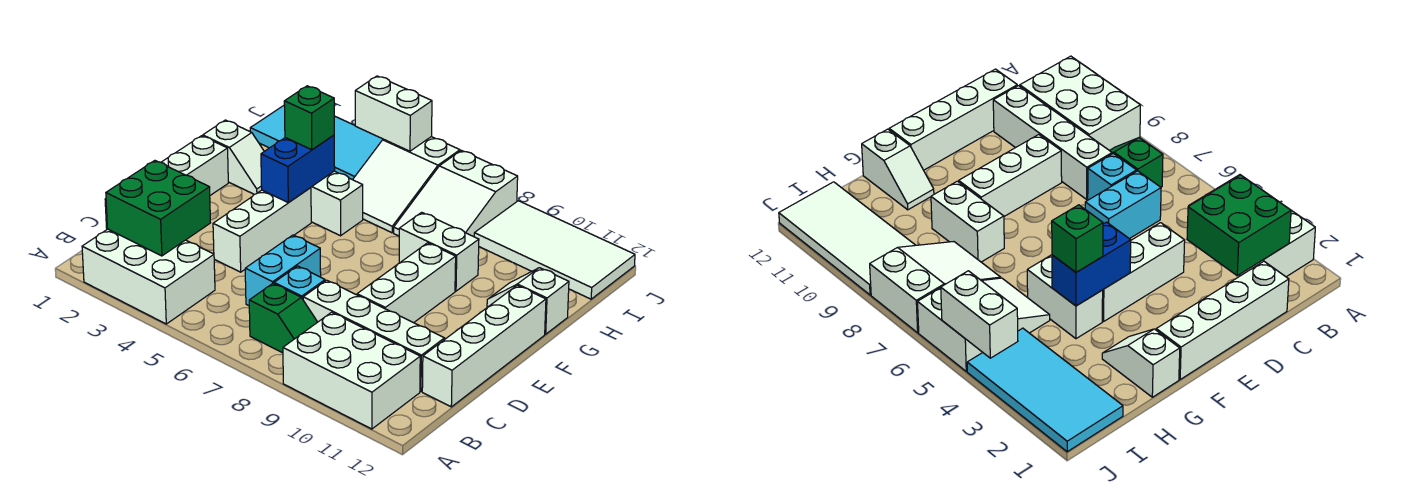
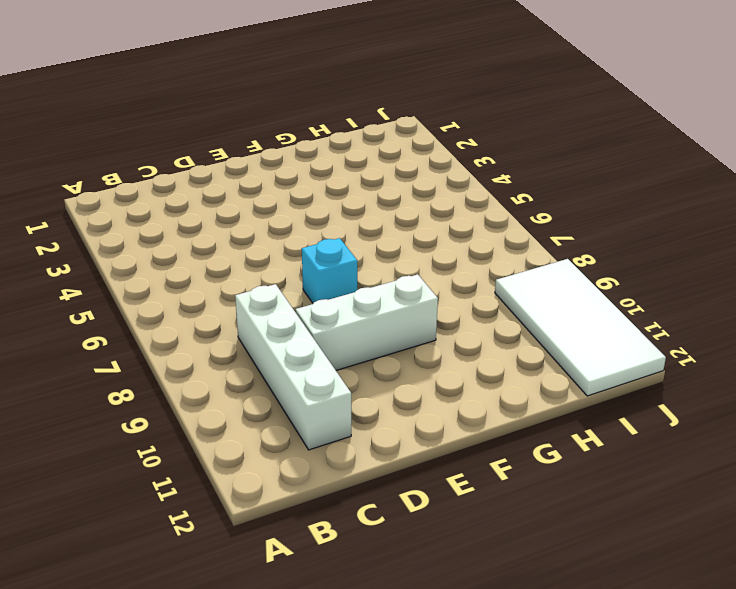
cyan brick E7 level 1 -> cyan brick C7 level 1
none -> white brick A2:B4 level 1
none -> white brick A9:B11 level 1
none -> green slope B7:B8 level 1 top 7

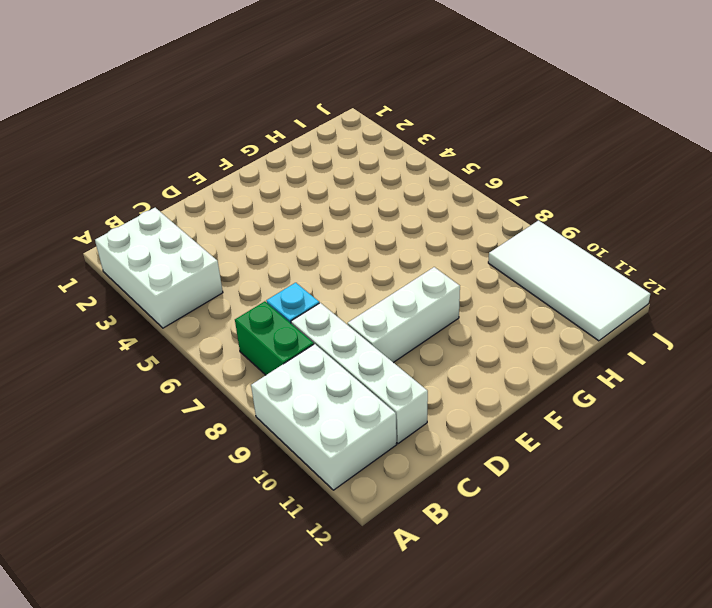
green brick B7:B8 level 1 -> green slope B7:B8 level 1 top 7
none -> white brick C1:F1 level 1
none -> cyan brick C6:D6 level 1
none -> white brick C12:F12 level 1

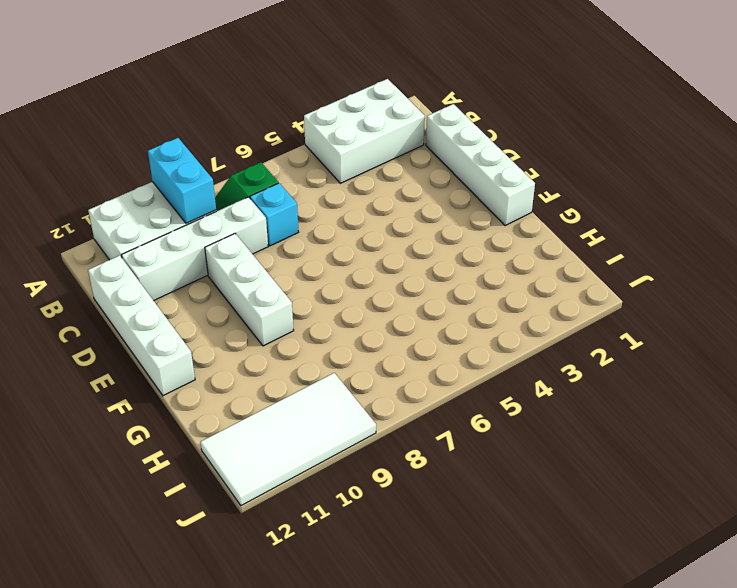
cyan brick A9:B9 level 2 -> cyan brick C6:D6 level 1
none -> white brick D4:F4 level 1
none -> white slope G1:G2 level 1 top 1
none -> white brick G4:G5 level 1

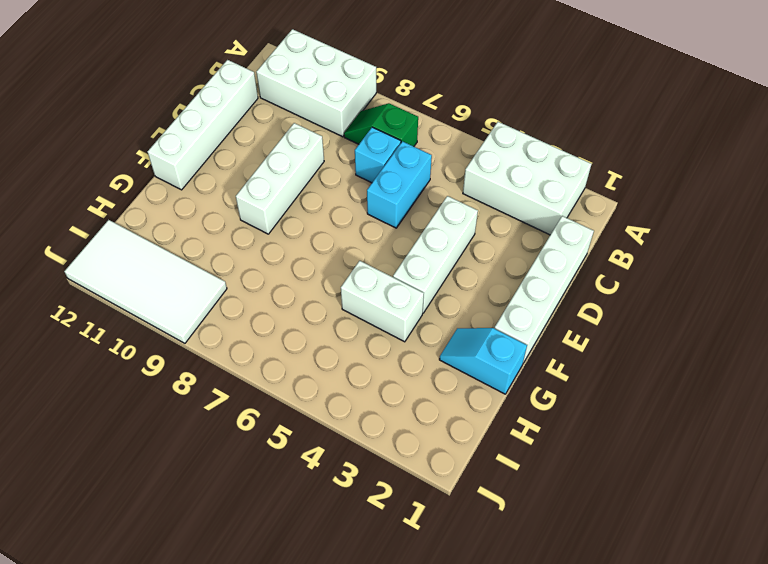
cyan slope G1:G2 level 1 top 1 -> white slope G1:G2 level 1 top 1
none -> white brick C8:C11 level 1
none -> white brick G8:G9 level 1
none -> white slope G11:G12 level 1 top 12

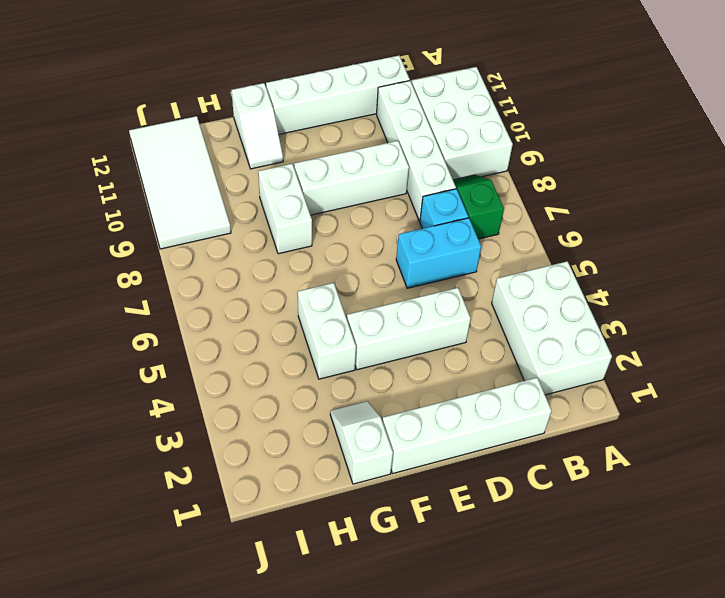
none -> white slope H5:J6 level 1 top J
none -> white slope H7:J8 level 1 top J
none -> cyan tile I1:J4 level 1

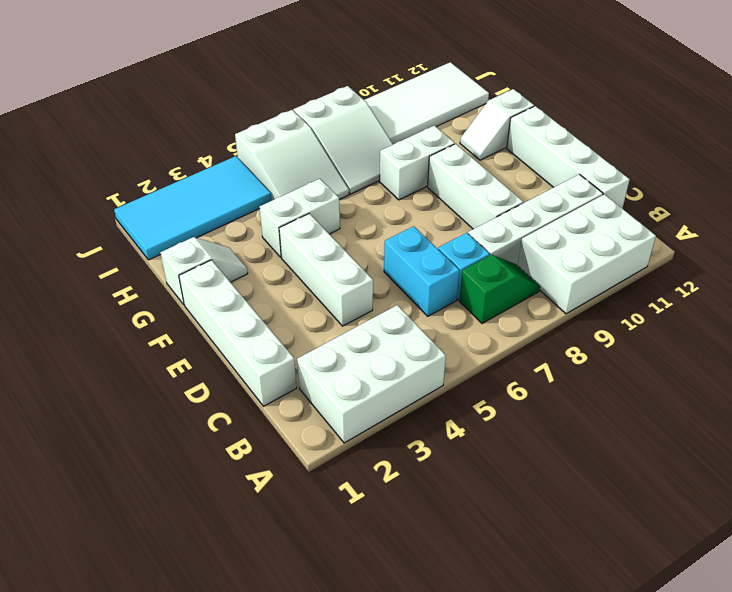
none -> green brick B2:C3 level 2
none -> blue brick F4:G4 level 2
none -> white brick J4:J5 level 2

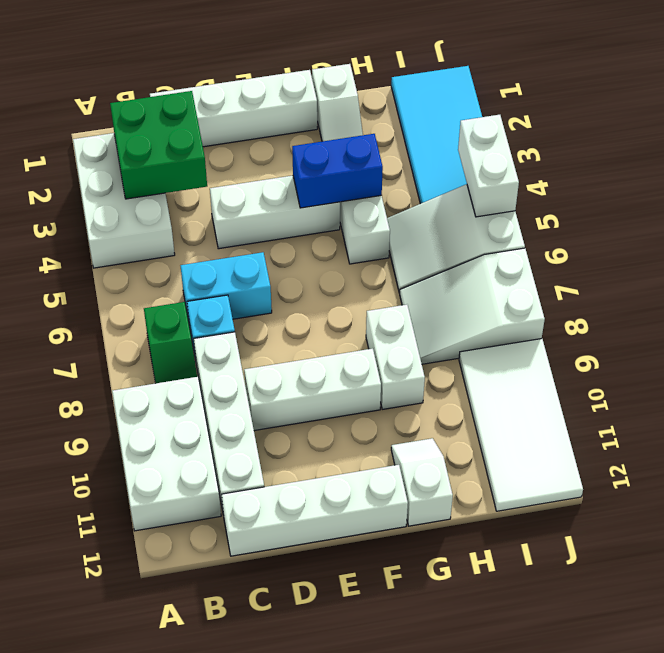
none -> green brick G4 level 3

